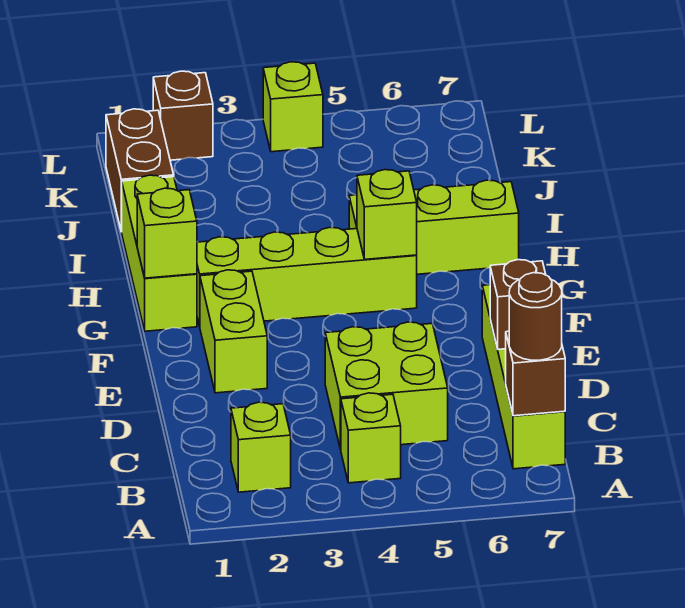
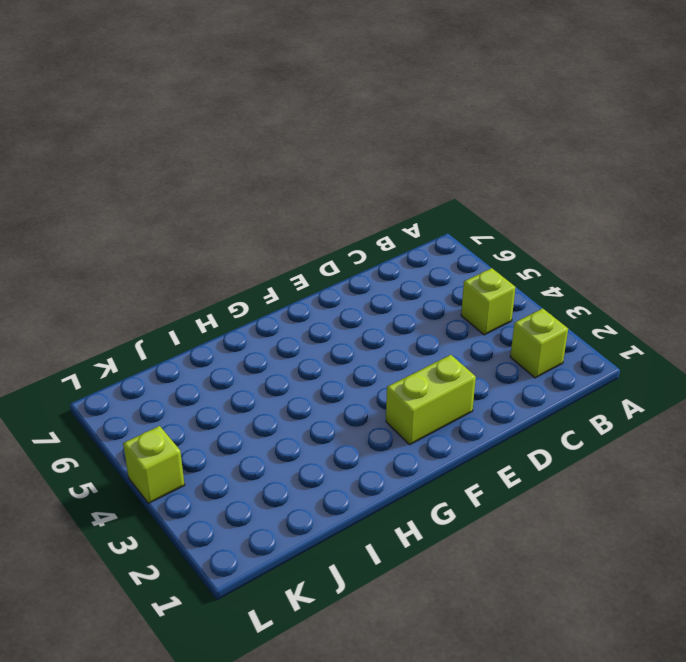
none -> lime brick B7:E7 level 1
none -> lime brick C4:D5 level 1
none -> lime brick G1:I1 level 1

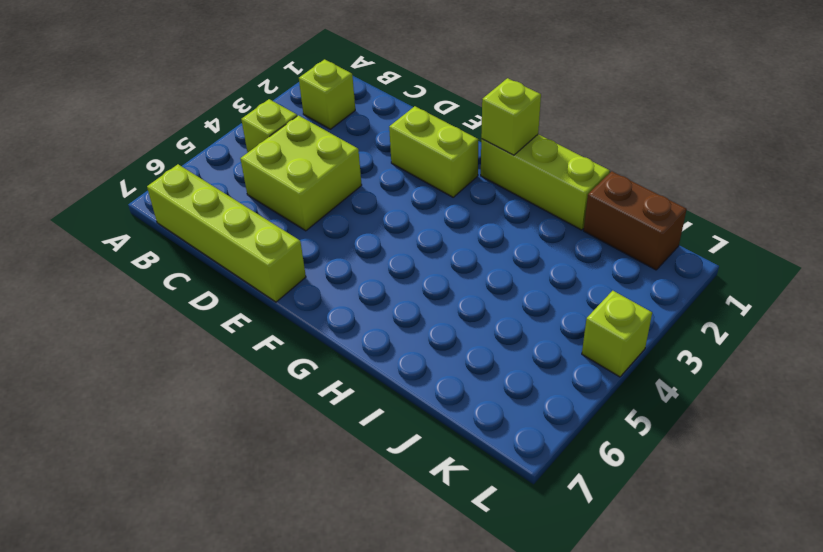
none -> lime brick G2:G5 level 1
none -> lime brick H5:H7 level 1
none -> brown brick L2 level 1

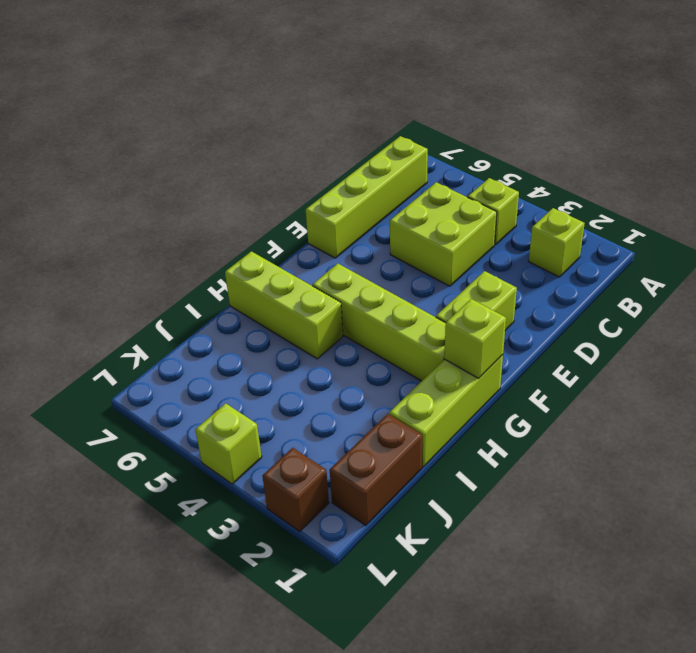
none -> brown brick B7 level 2
none -> brown brick D7 level 2
none -> lime brick G5 level 2

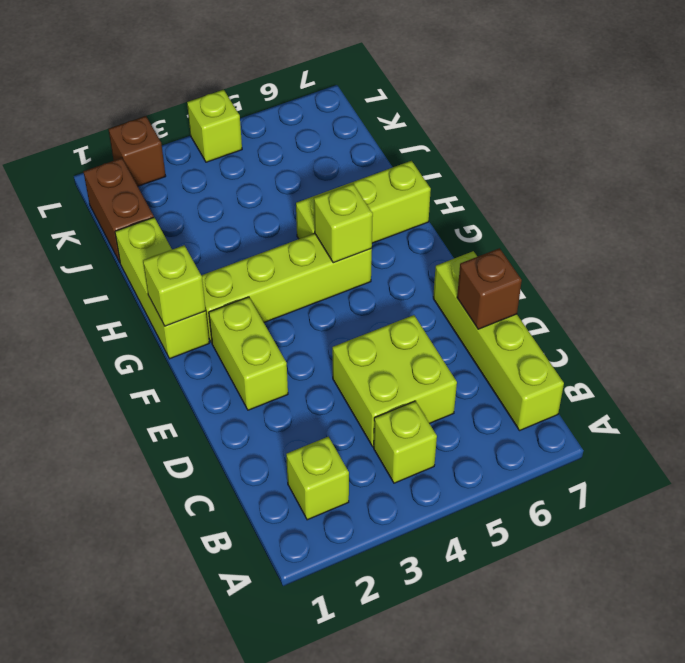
none -> brown brick B7 level 2
none -> brown round brick B7 level 3

